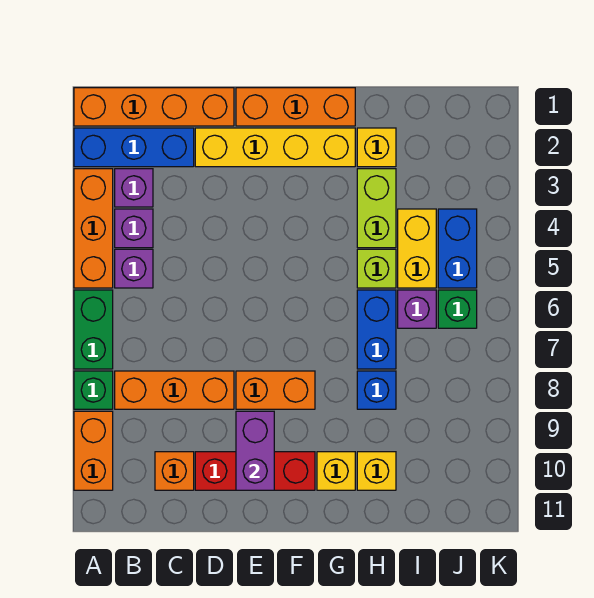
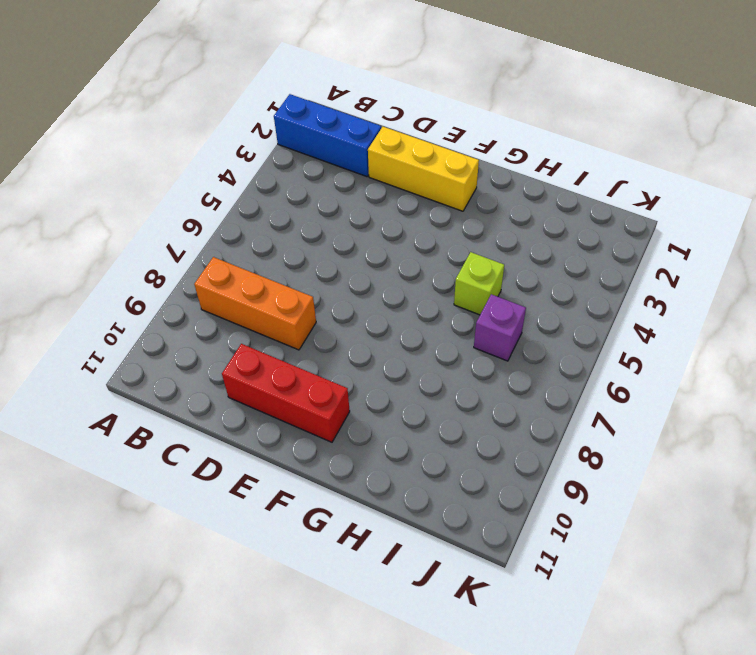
yellow brick D2:F2 level 1 -> yellow brick D2:G2 level 1
none -> orange brick A1:D1 level 1
none -> orange brick A3:A5 level 1
none -> green brick A6:A7 level 1

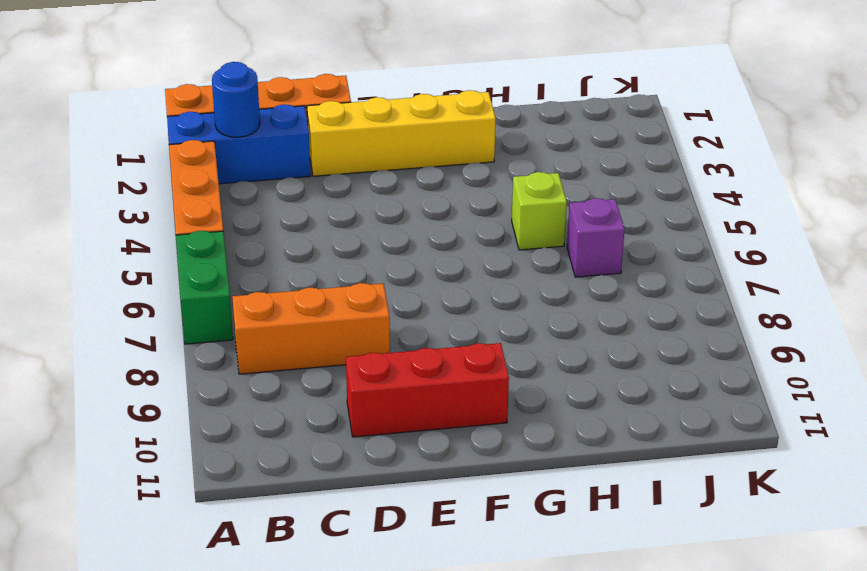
blue round brick B2 level 2 -> none
none -> green brick A8 level 1
none -> orange brick A9:A10 level 1
none -> purple brick B3 level 1

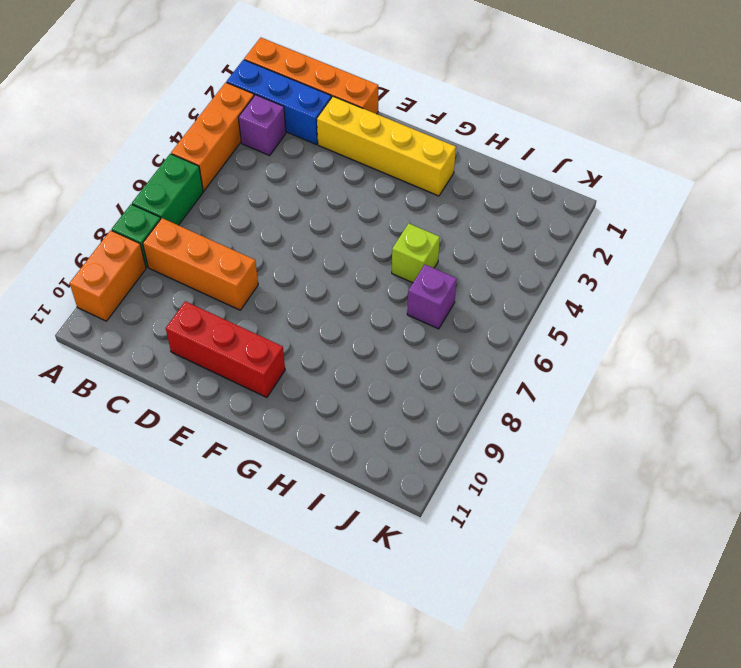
none -> purple brick B4 level 1
none -> purple brick B5 level 1
none -> orange brick C10 level 1

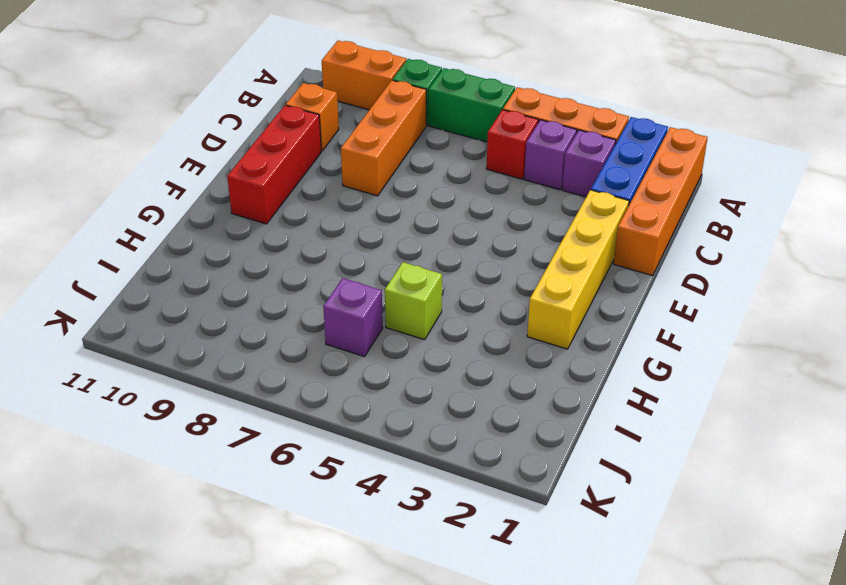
red brick B5 level 1 -> purple brick B5 level 1
none -> orange brick E1:G1 level 1
none -> orange brick E8:F8 level 1
none -> yellow brick G10 level 1

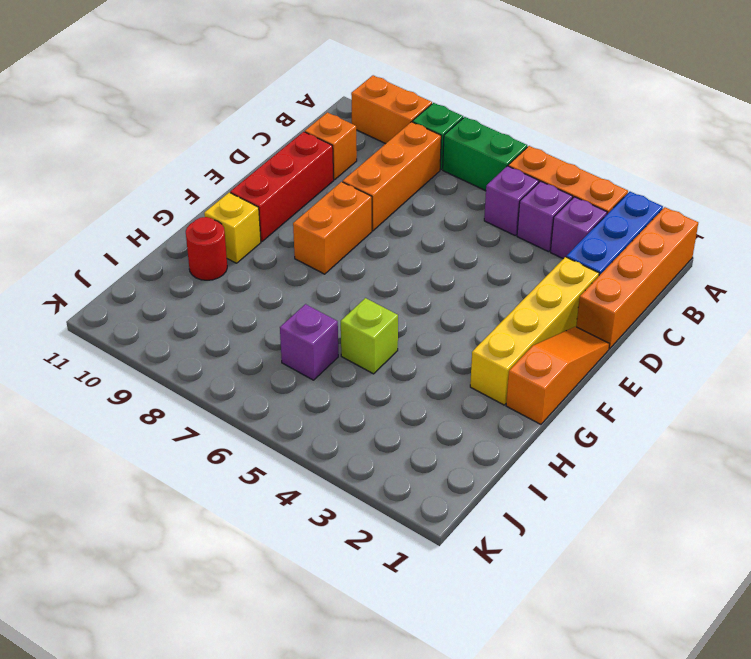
orange slope E1:G1 level 1 top G -> orange brick E1:G1 level 1
red round brick H10 level 1 -> yellow brick H10 level 1
none -> yellow brick H2 level 1
none -> lime brick H3:H4 level 1
none -> blue brick H6:H7 level 1

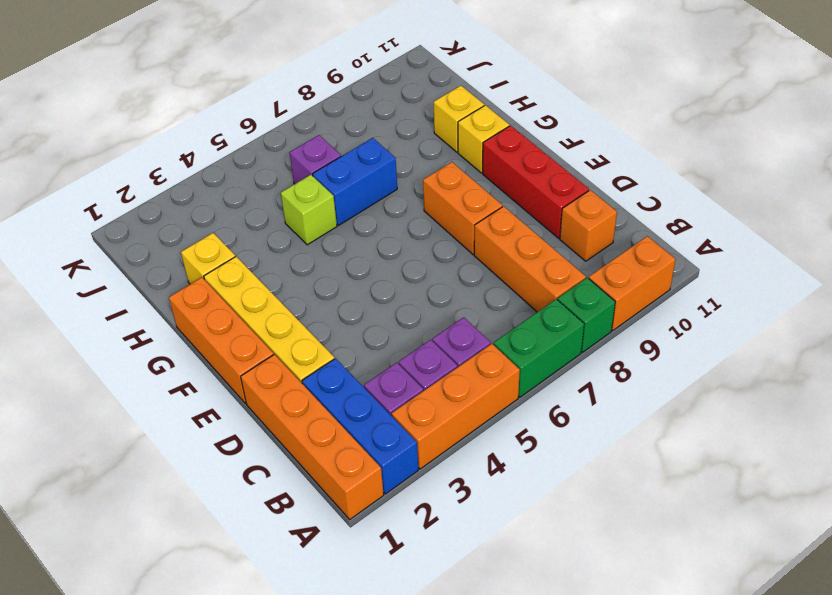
none -> lime brick H3:H4 level 1
none -> blue brick H8 level 1
none -> yellow brick I4:I5 level 1

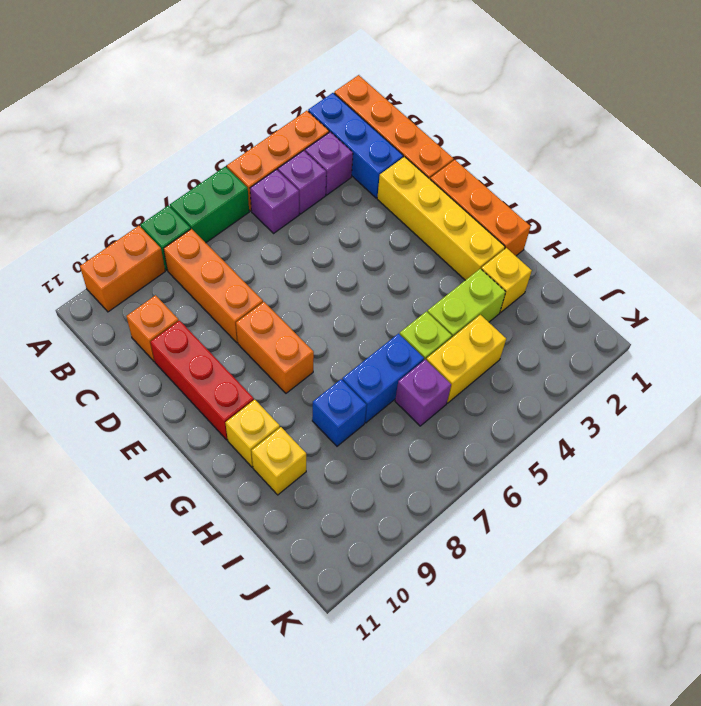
none -> blue brick J4:J5 level 1
none -> green brick J6 level 1
none -> purple brick E9:E10 level 2

